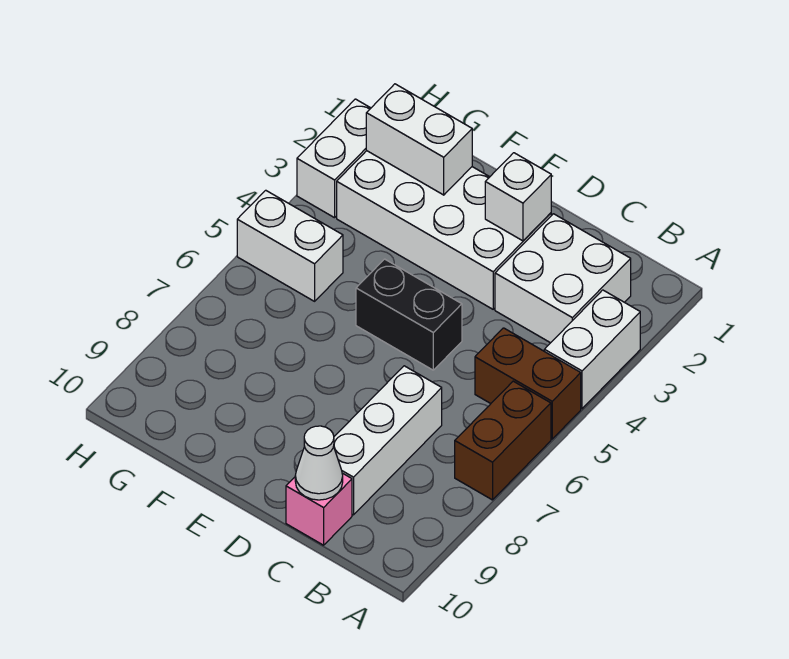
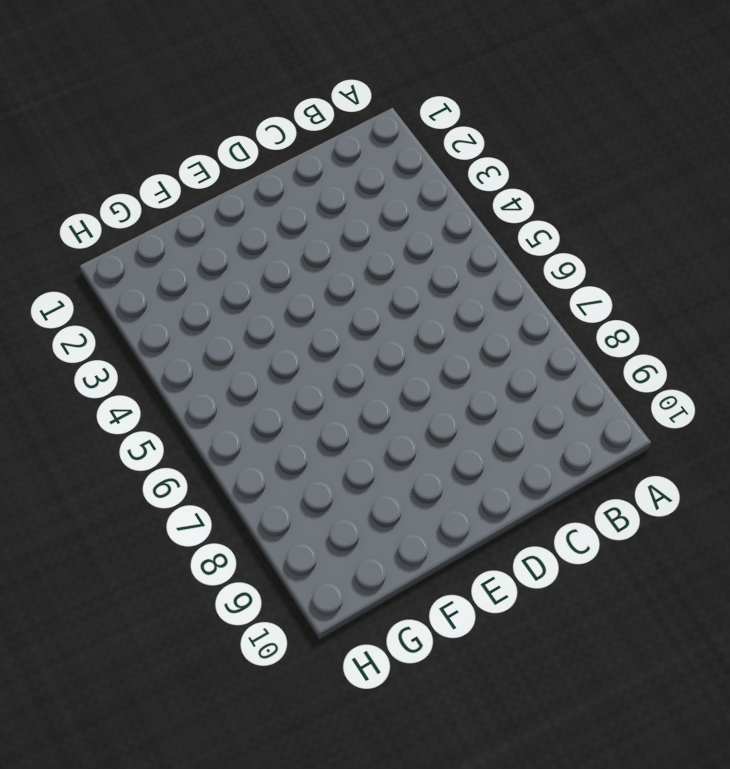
none -> white brick A3:A4 level 1
none -> brown brick A5:B5 level 1
none -> brown brick A6:A7 level 1

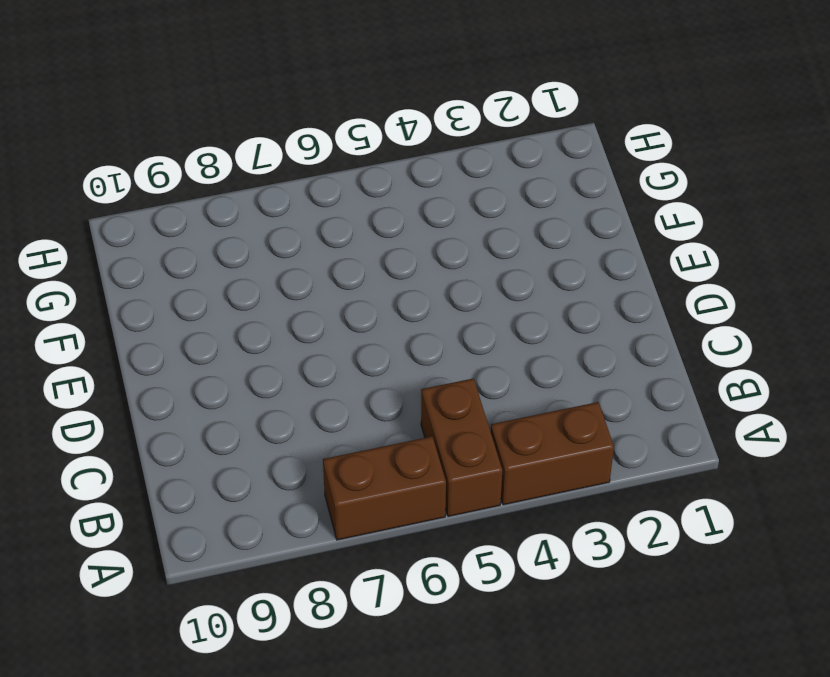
brown brick A3:A4 level 1 -> white brick A3:A4 level 1
none -> white brick B2:C3 level 1
none -> white brick C7:C9 level 1
none -> pink brick C10 level 1

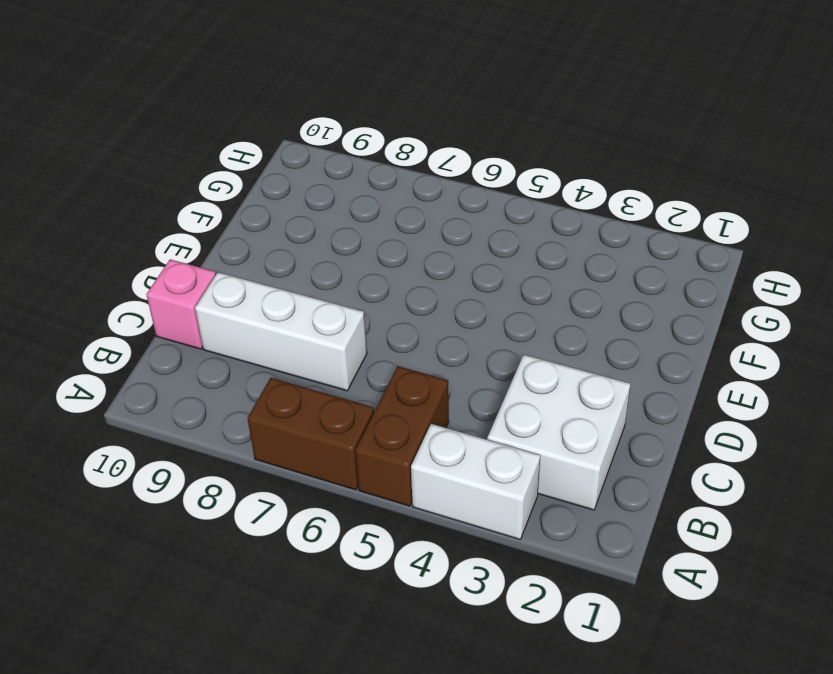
none -> white brick D2:G3 level 1
none -> black brick D5:E5 level 1
none -> white brick G5:H5 level 1

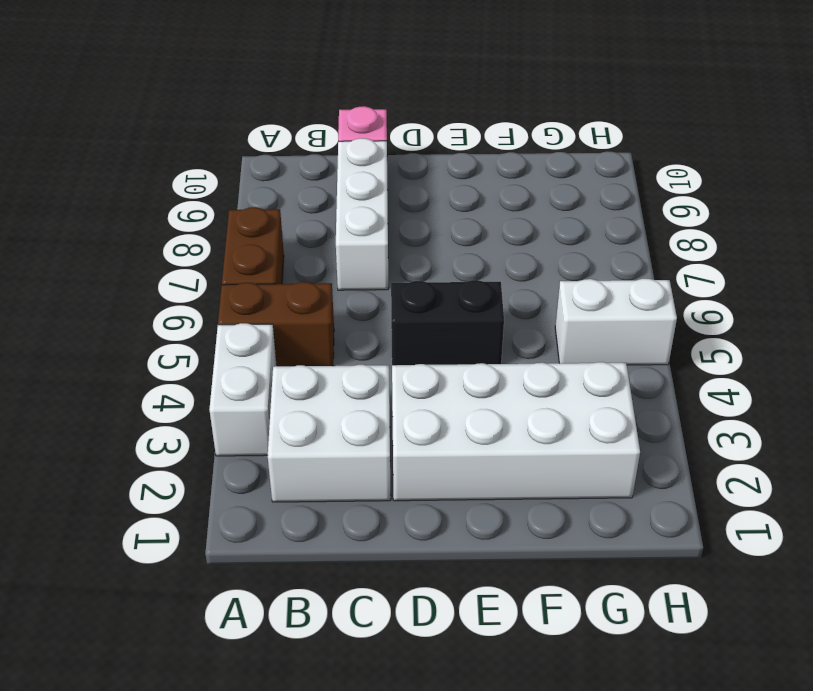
none -> white brick H2:H3 level 1
none -> white cone C10 level 2
none -> white brick D2 level 2

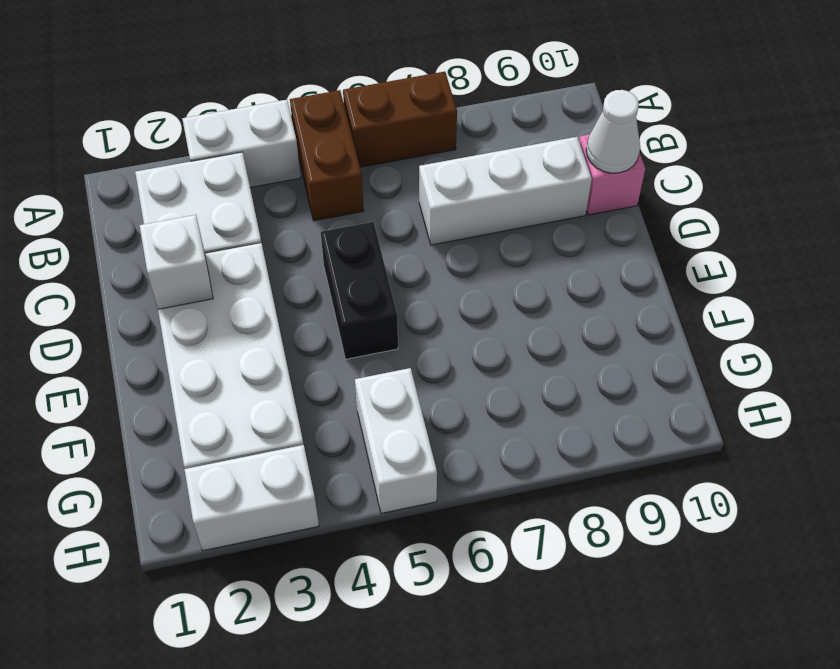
none -> white brick F2:G2 level 2

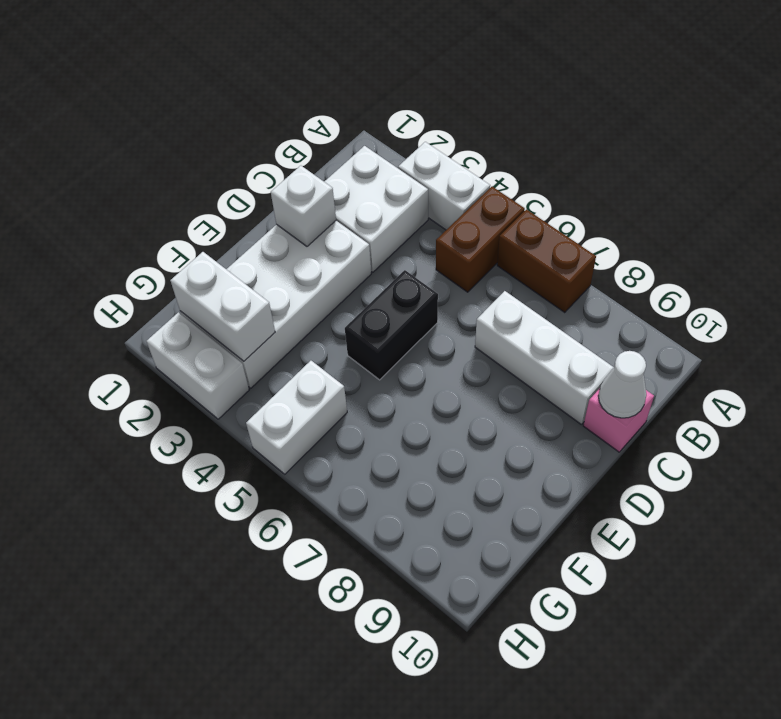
white brick G2:G3 level 2 -> white brick F2:G2 level 2

